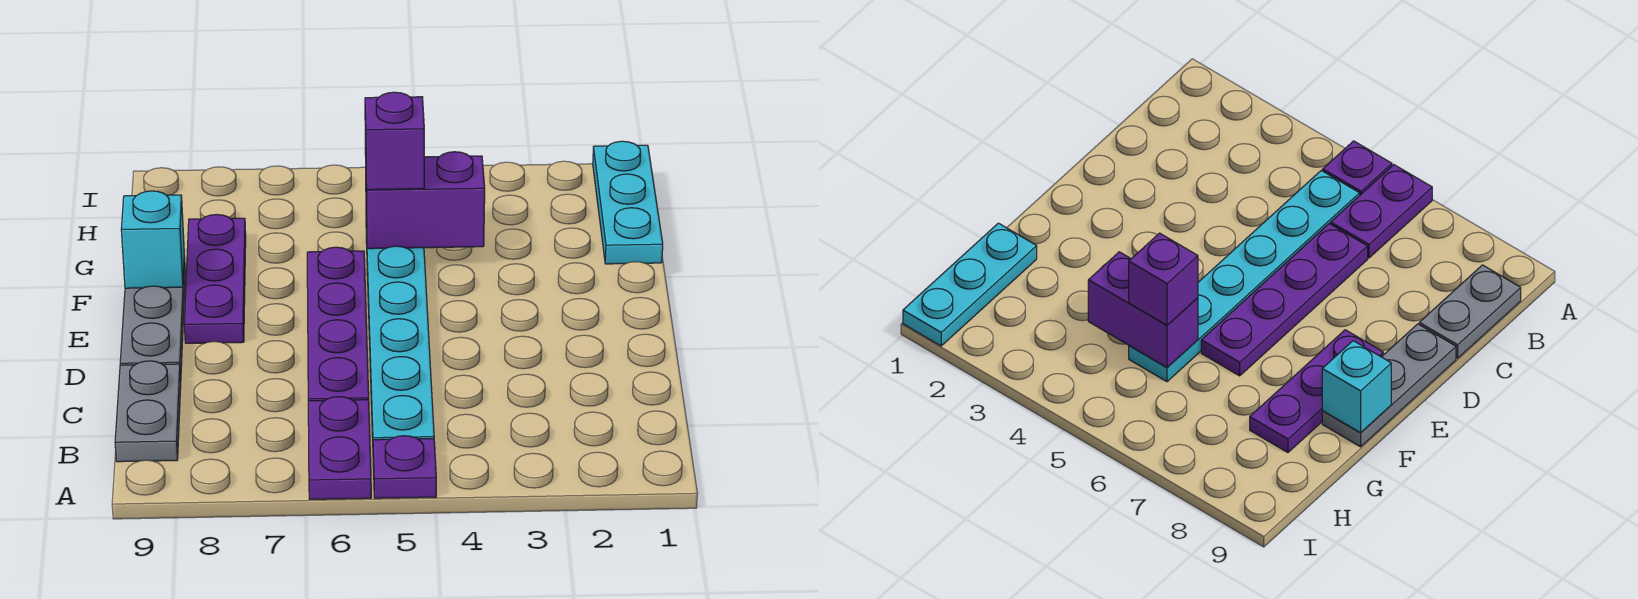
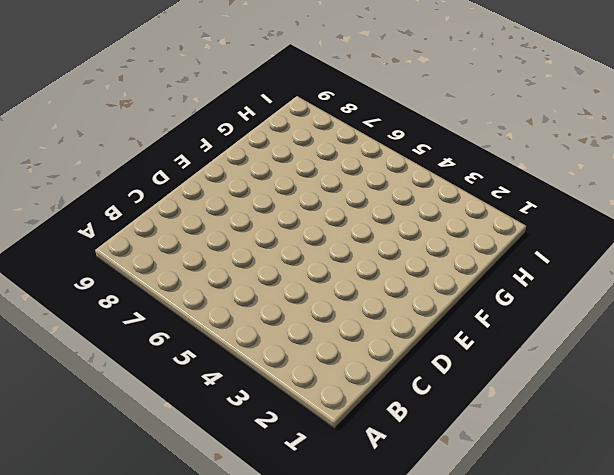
none -> purple plate A5 level 1
none -> purple plate A6:B6 level 1

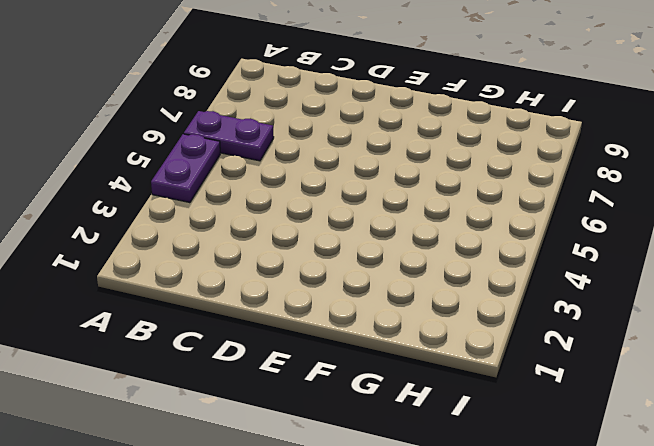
purple plate A4:A5 level 1 -> purple plate A5 level 1
none -> cyan plate B5:G5 level 1
none -> grey plate B9:C9 level 1

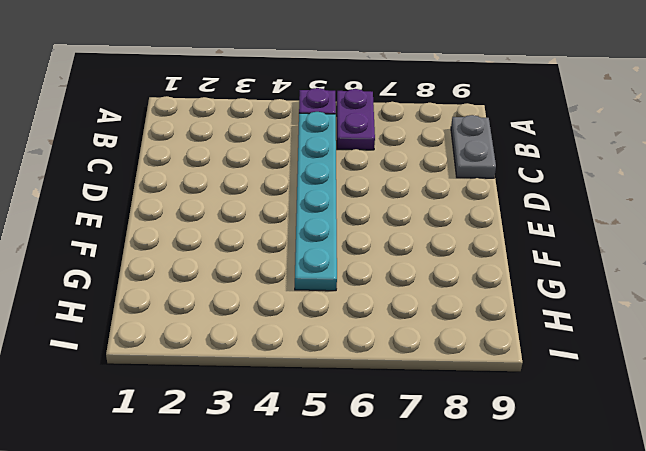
none -> purple plate C6:F6 level 1
none -> grey plate D9:F9 level 1

